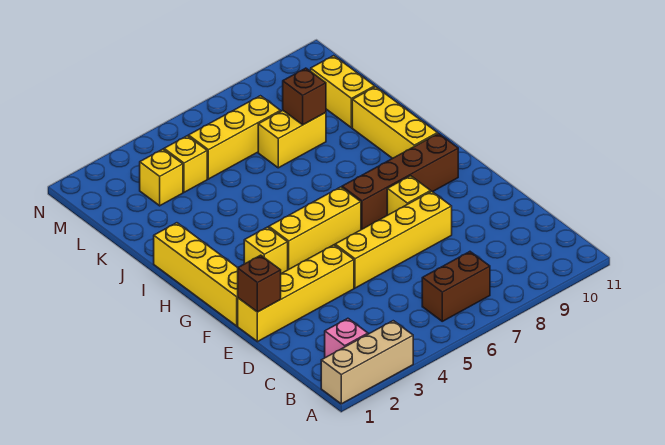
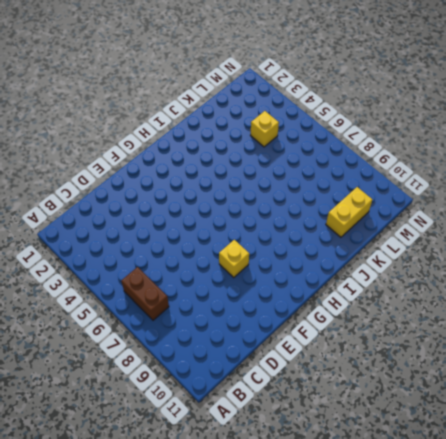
none -> tan brick A1:A3 level 1
none -> pink brick B2 level 1
none -> yellow brick E1:E4 level 1

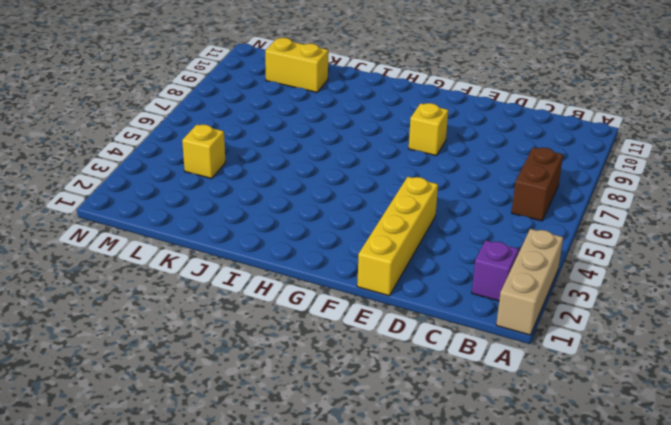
purple brick B2 level 1 -> pink brick B2 level 1
none -> yellow brick E5:E8 level 1
none -> yellow brick F1:I1 level 1
none -> yellow brick G3 level 1

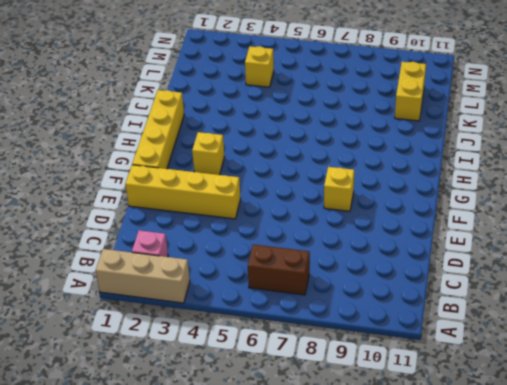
none -> yellow brick E5:E8 level 1
none -> yellow brick G4:G6 level 1
none -> brown brick G7:G10 level 1

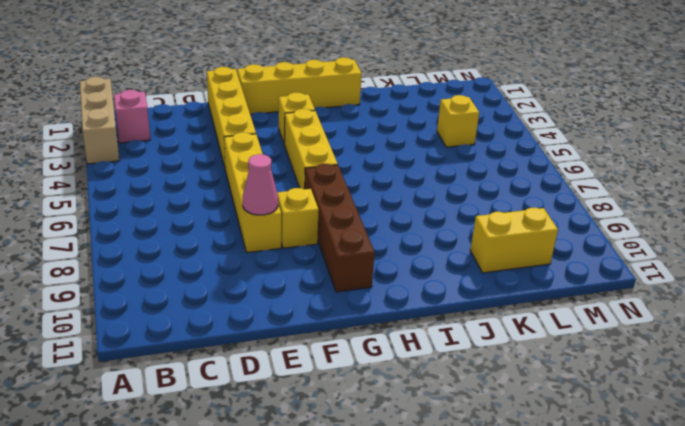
pink cone E8 level 2 -> none
none -> brown brick B6:B7 level 1
none -> yellow brick H10:J10 level 1
none -> yellow brick K7:K8 level 1

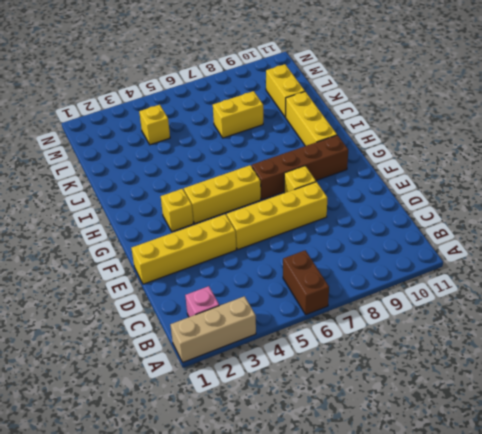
brown brick A6:B6 level 1 -> brown brick B6:B7 level 1
none -> yellow brick F1:I1 level 1
none -> yellow brick L3 level 1
none -> yellow brick L5:L7 level 1

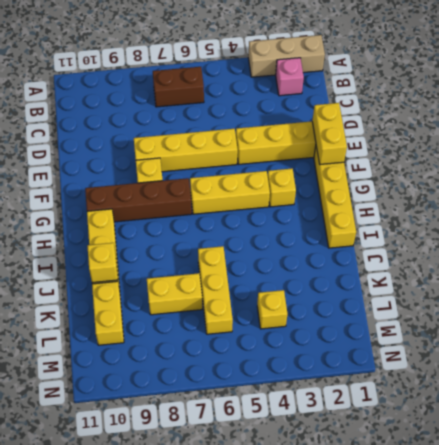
yellow brick E1:F1 level 2 -> brown brick E1 level 2
yellow brick J6:L6 level 1 -> yellow brick L5:L7 level 1
yellow brick J10 level 2 -> yellow brick L3 level 1
none -> brown brick K8 level 2

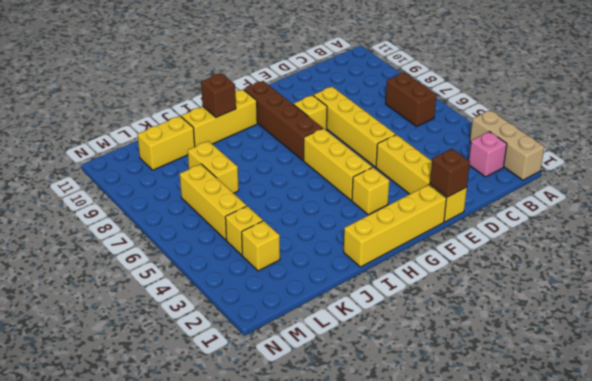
brown brick I10 level 2 -> brown brick K8 level 2

